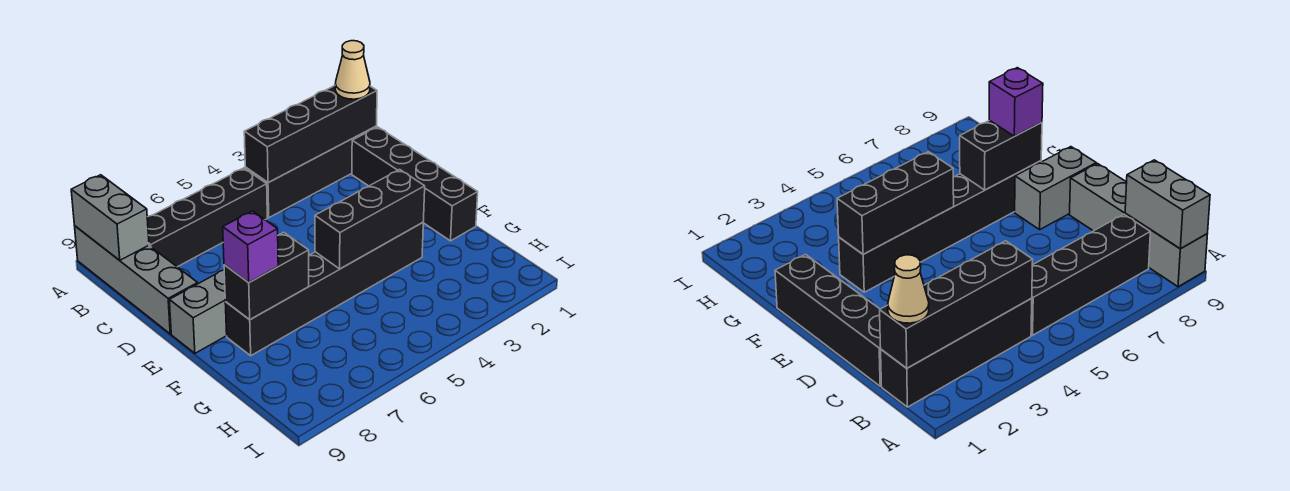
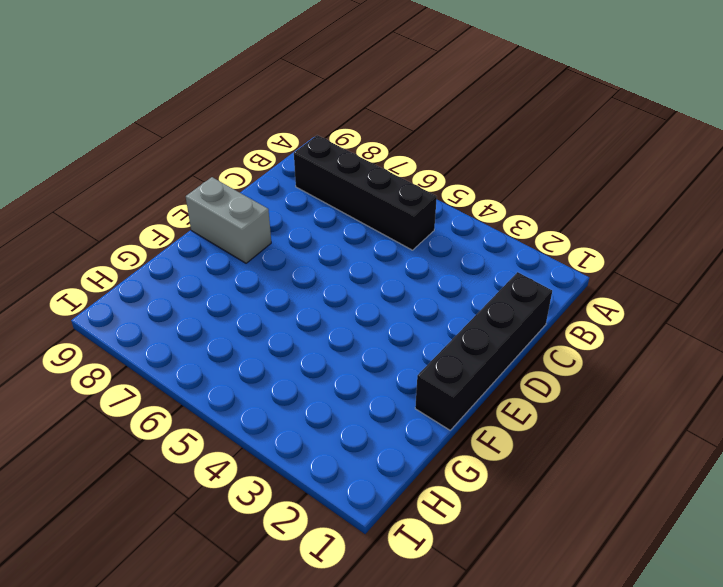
none -> grey brick A9:D9 level 1
none -> black brick B1:B4 level 1
none -> black brick F3:F8 level 1

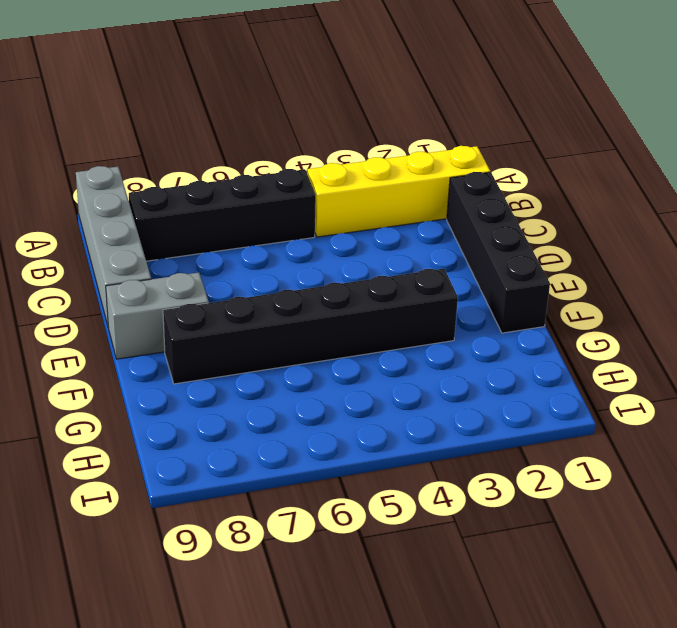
yellow brick B1:B4 level 1 -> black brick B1:B4 level 1
none -> grey brick A9:B9 level 2
none -> black brick B1:B4 level 2
none -> black brick F3:F5 level 2

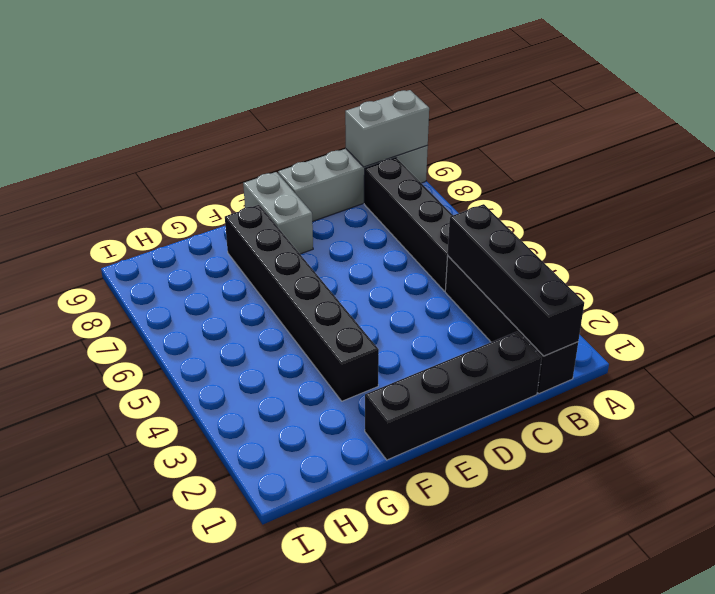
none -> black brick F3:F5 level 2
none -> black brick F7:F8 level 2
none -> tan cone B1 level 3

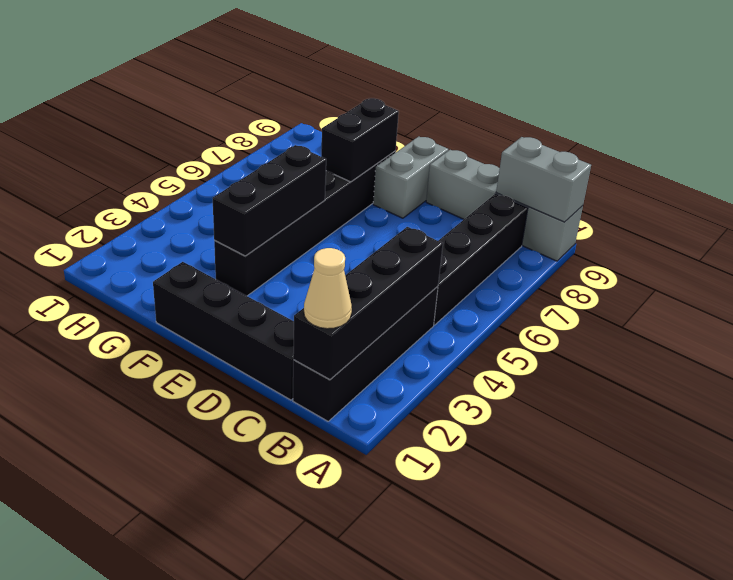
none -> purple brick F8 level 3

